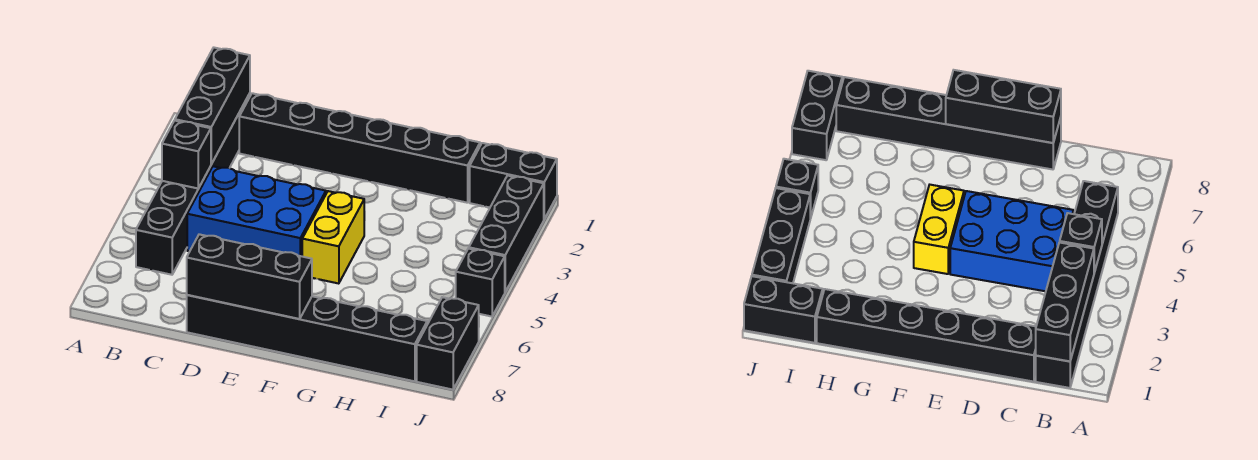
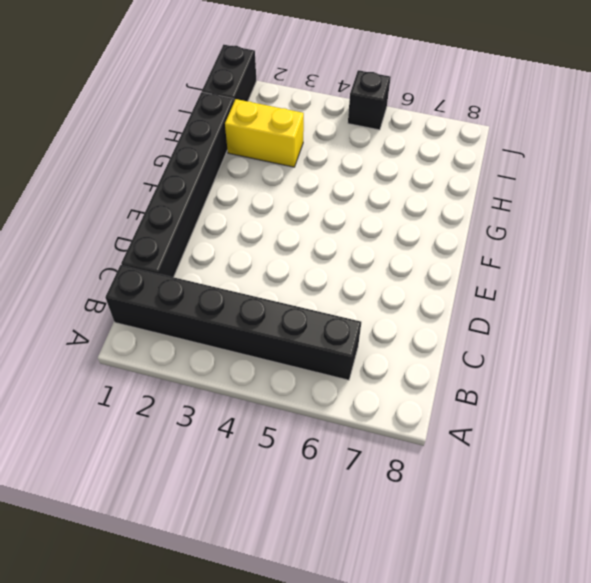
yellow brick H2:H3 level 1 -> yellow brick F4:F5 level 1
none -> blue brick C4:E5 level 1
none -> black brick D8:I8 level 1
none -> black brick J2:J4 level 1

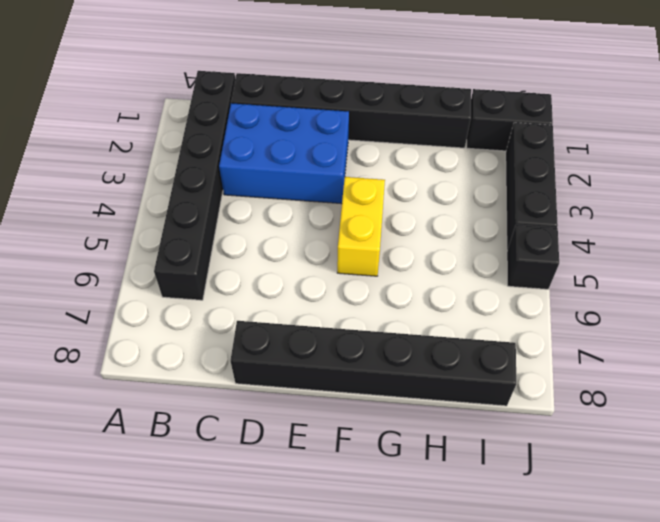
blue brick C2:E3 level 1 -> blue brick C4:E5 level 1
none -> black brick J7:J8 level 1
none -> black brick B1:B3 level 2
none -> black brick B4 level 2

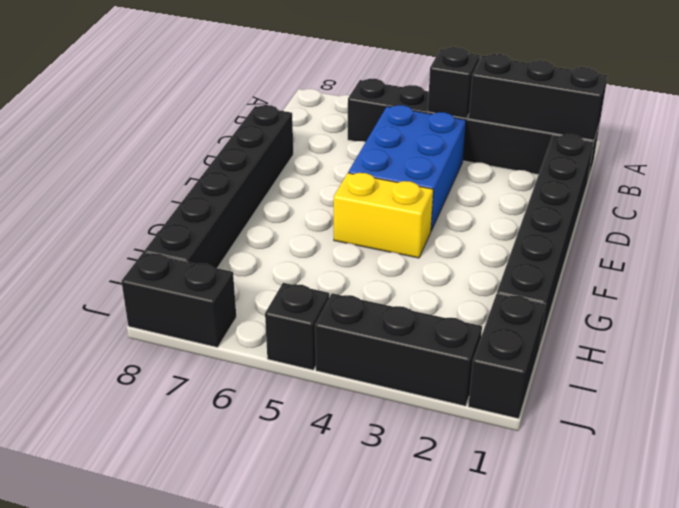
none -> black brick D8:F8 level 2

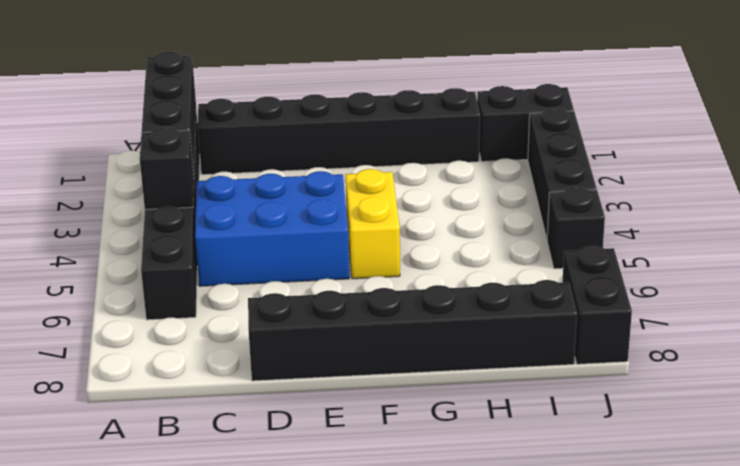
none -> black brick D8:F8 level 2

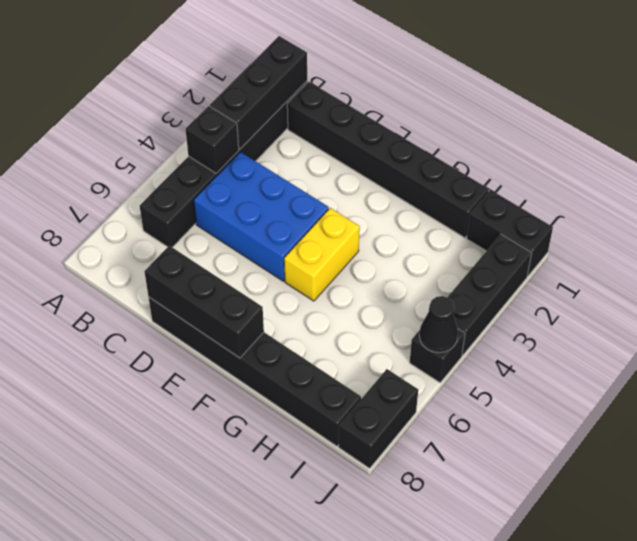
black cone J5 level 2 -> none

